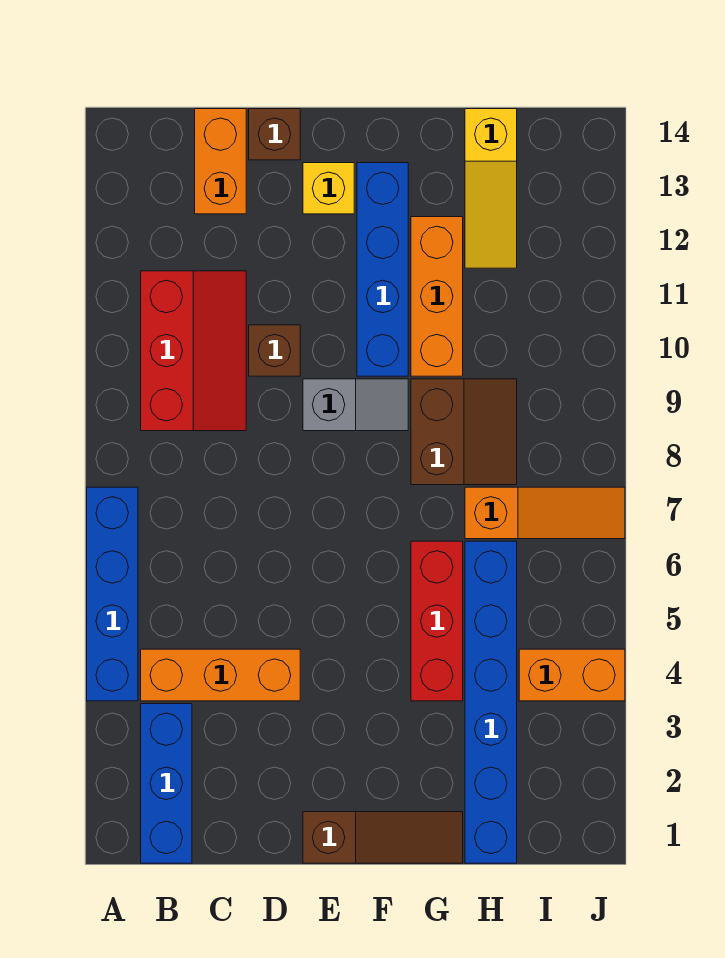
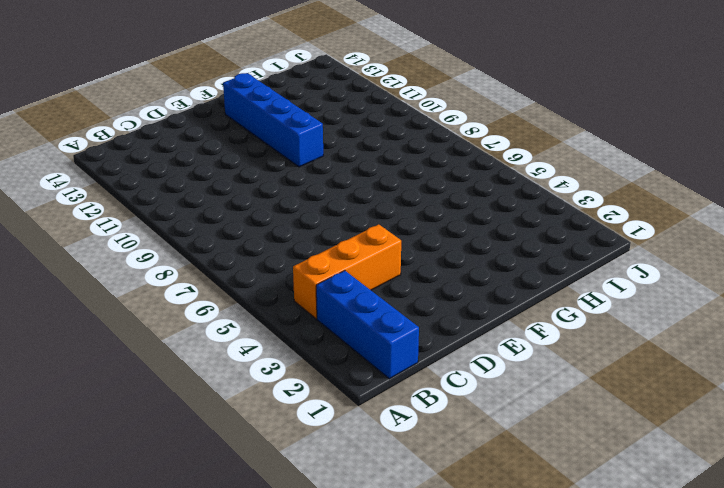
none -> blue brick A4:A7 level 1
none -> red slope B9:C11 level 1 top B
none -> orange brick C13:C14 level 1

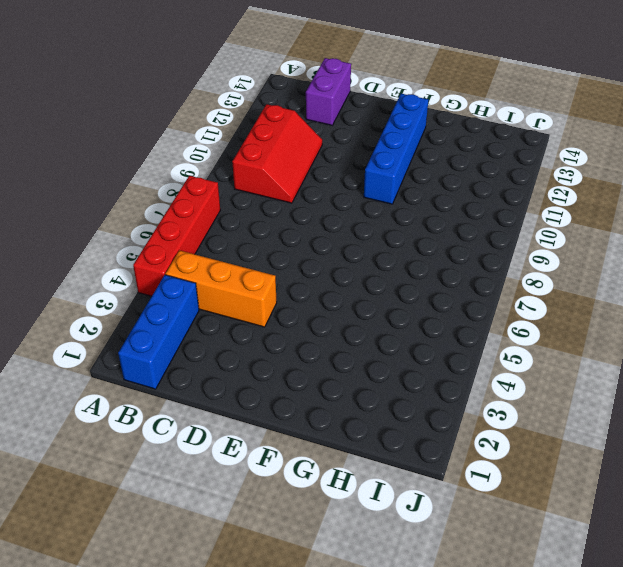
red brick A4:A7 level 1 -> blue brick A4:A7 level 1
purple brick C13:C14 level 1 -> orange brick C13:C14 level 1
none -> brown brick D10 level 1
none -> brown brick D14 level 1
none -> brown slope E1:G1 level 1 top E

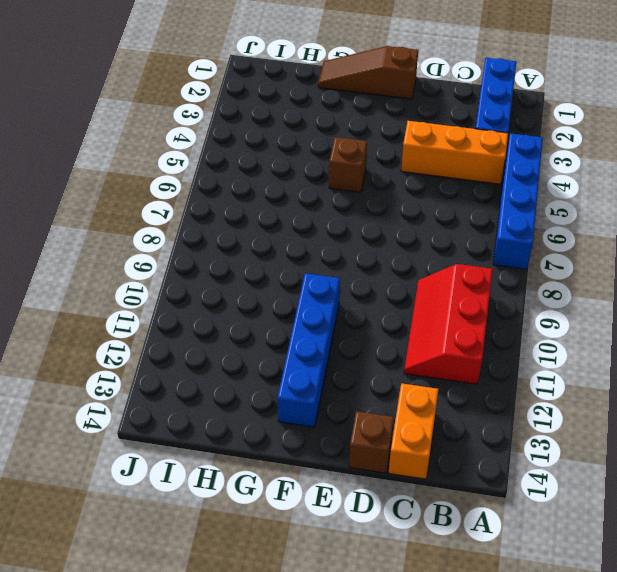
brown brick F5 level 1 -> brown brick D10 level 1
none -> grey slope E9:F9 level 1 top E
none -> yellow brick E13 level 1
none -> red brick G4:G6 level 1

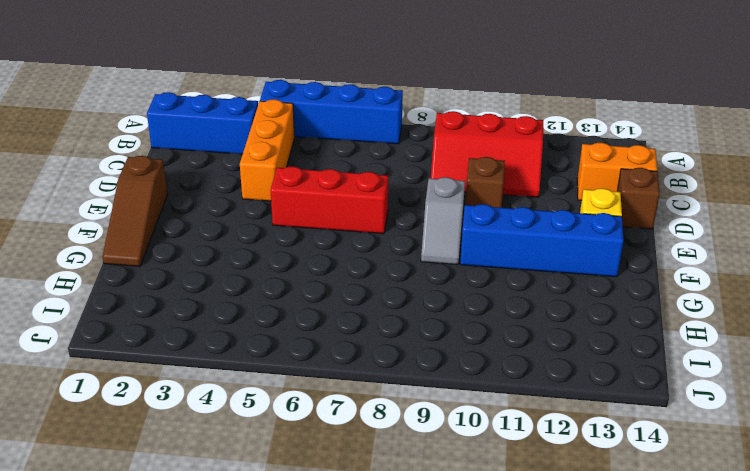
red brick E5:E7 level 1 -> red brick G4:G6 level 1
none -> brown slope G8:H9 level 1 top G
none -> orange brick G10:G12 level 1
none -> blue brick H1:H6 level 1

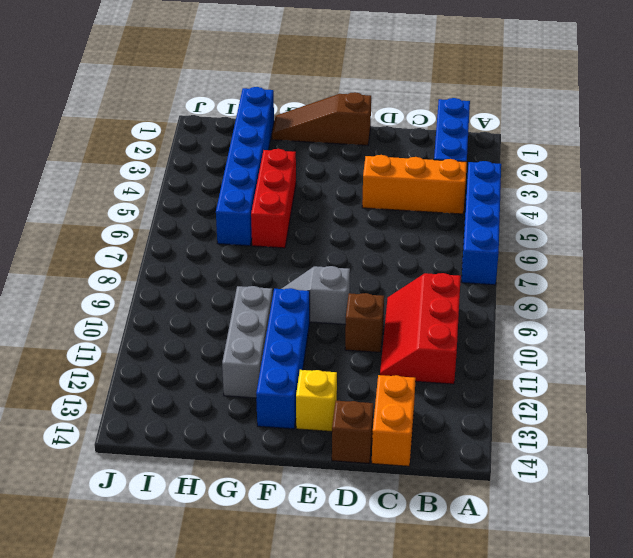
grey brick G10:G12 level 1 -> orange brick G10:G12 level 1
none -> brown slope G8:H9 level 1 top G
none -> orange slope H7:J7 level 1 top H
none -> yellow slope H12:H14 level 1 top 14

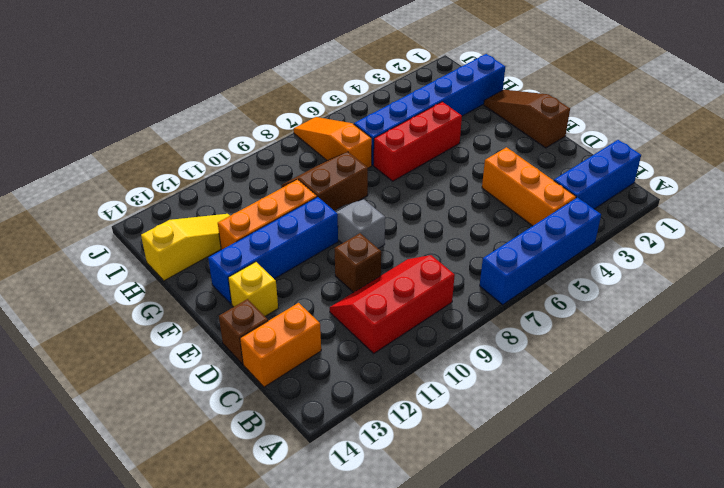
none -> orange brick I4:J4 level 1

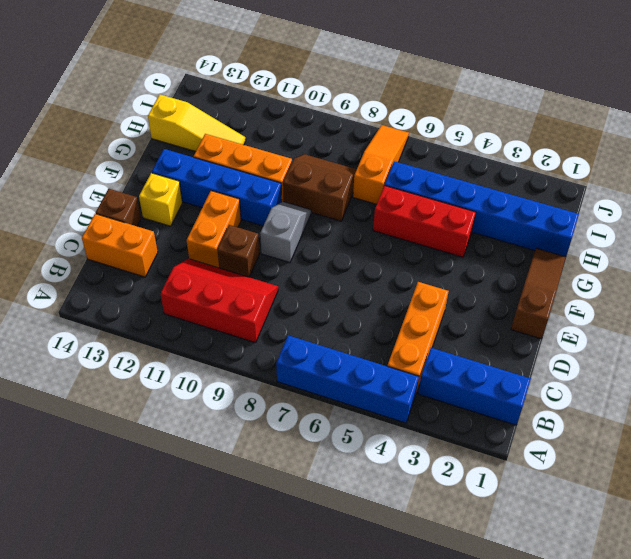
orange brick D11:E11 level 1 -> orange brick I4:J4 level 1

